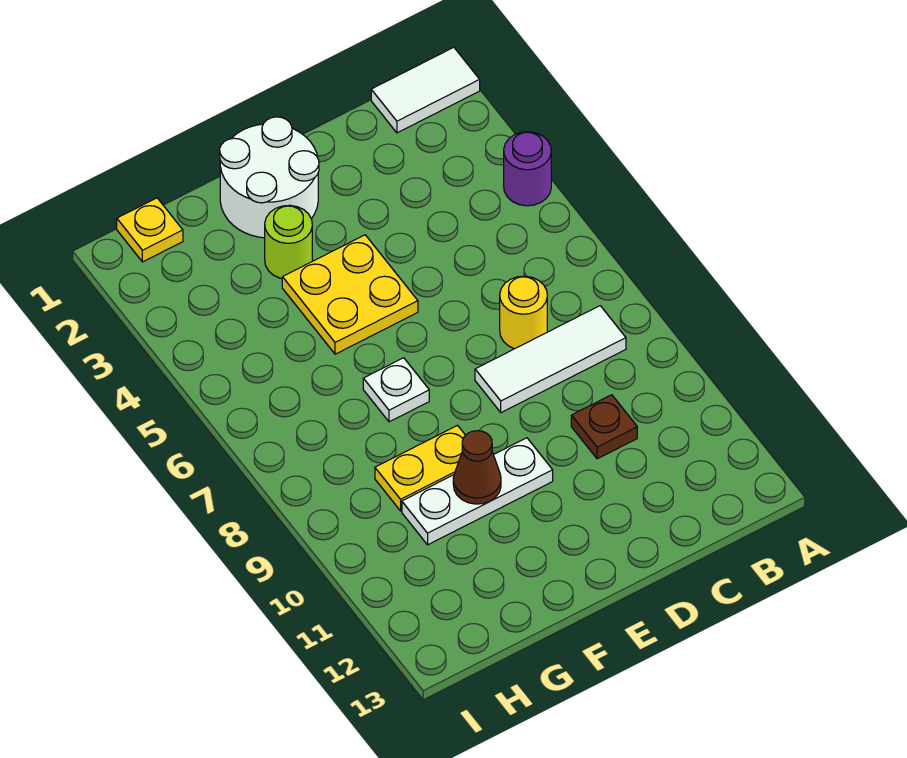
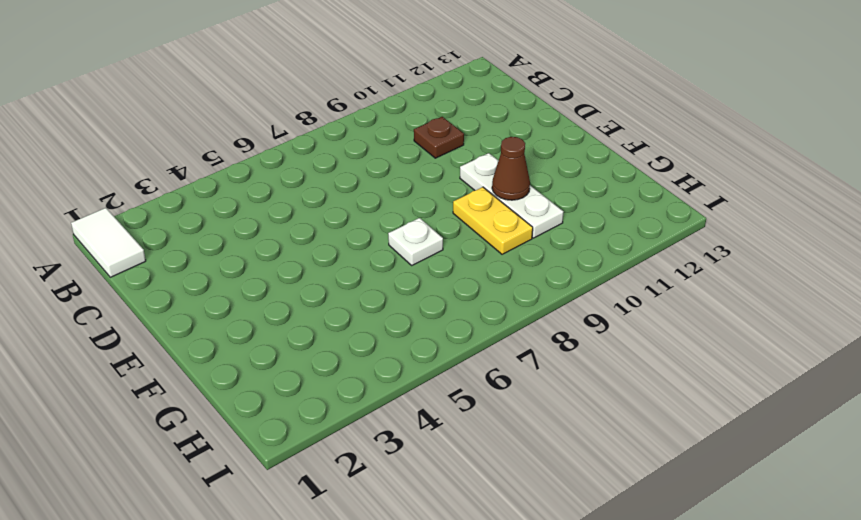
none -> purple round brick A4 level 1
none -> white tile B8:D8 level 1
none -> yellow round brick C7 level 1

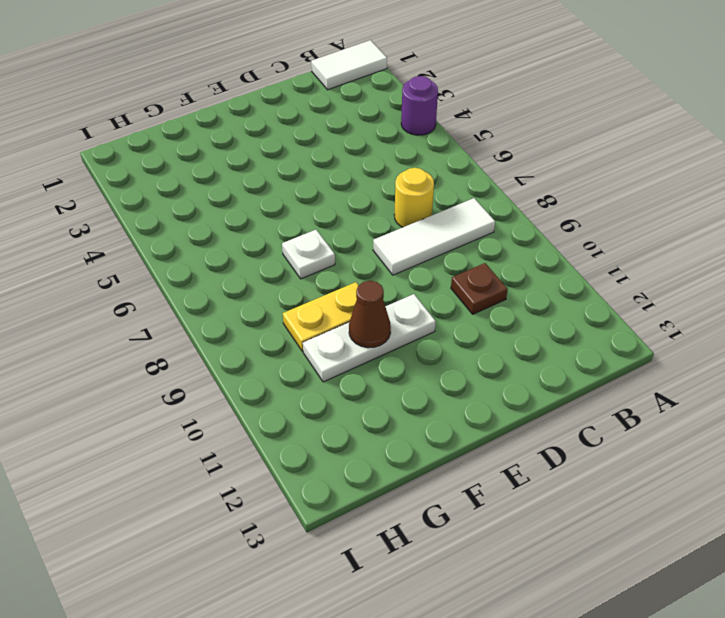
none -> white round brick E1:F2 level 1
none -> yellow plate E4:F5 level 1
none -> lime round brick F3 level 1

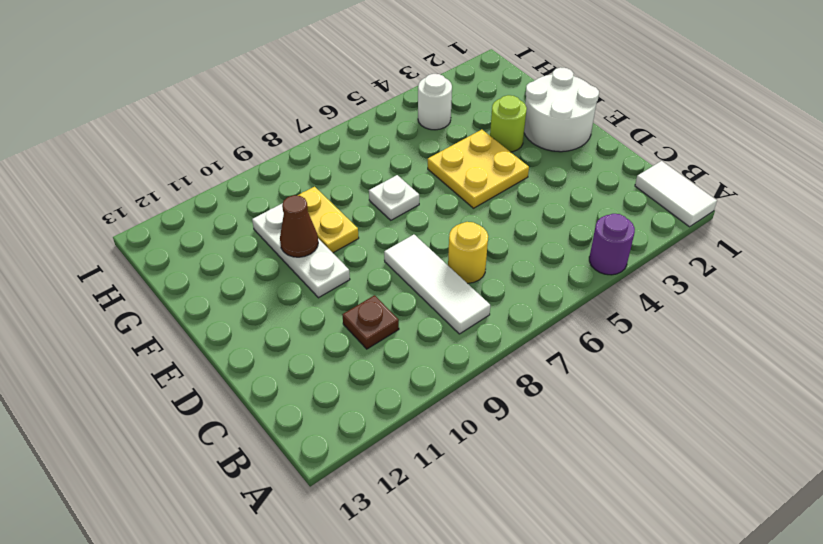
white round brick H4 level 1 -> none
none -> yellow plate H1 level 1

